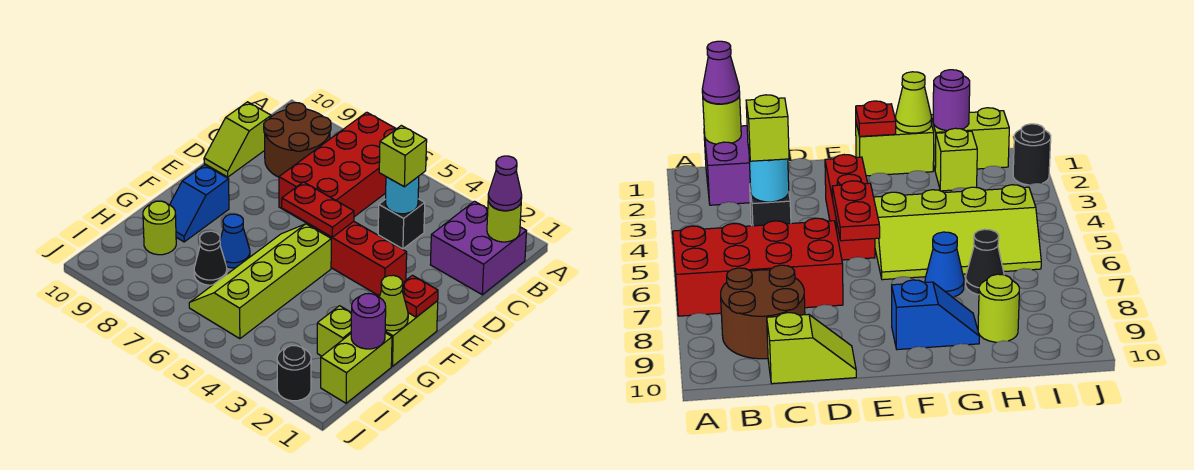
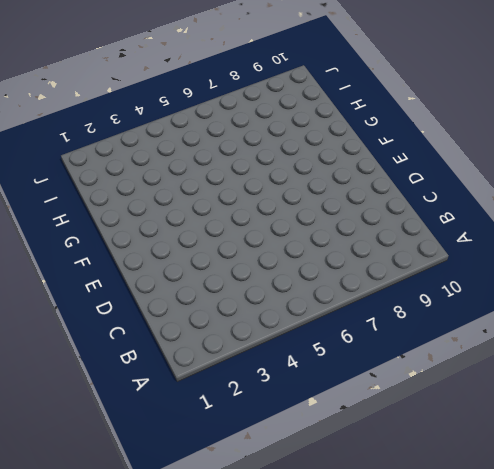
none -> red brick A6:D7 level 1
none -> purple brick B1:C2 level 1
none -> brown round brick B8:C9 level 1

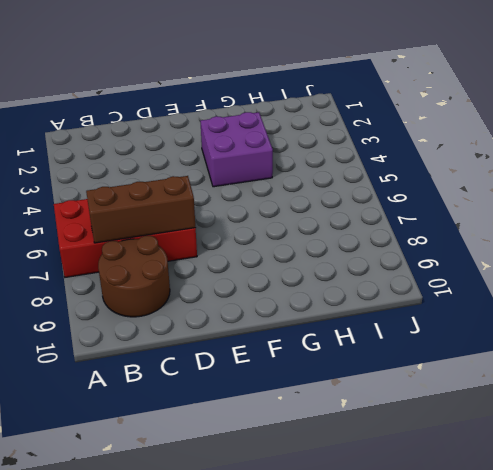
brown brick B7:D7 level 2 -> none
purple brick F3:G4 level 1 -> purple brick B1:C2 level 1
none -> black brick C4 level 1
none -> lime slope C10:D10 level 1 top C
none -> red brick E3:E5 level 1

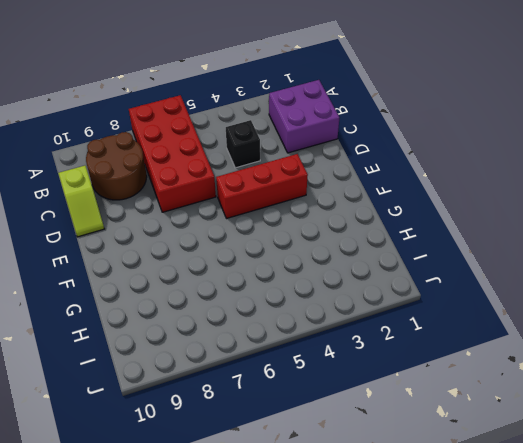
none -> lime brick F1:G1 level 1
none -> lime slope F5:I6 level 1 top 5
none -> blue slope F9:G9 level 1 top F

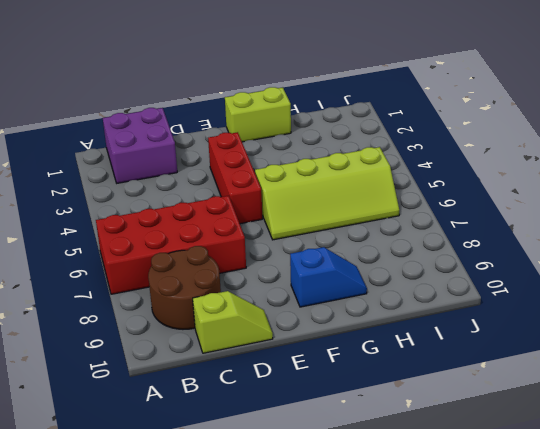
none -> black brick C4 level 1
none -> blue cone G7 level 1
none -> lime brick H1:I1 level 1

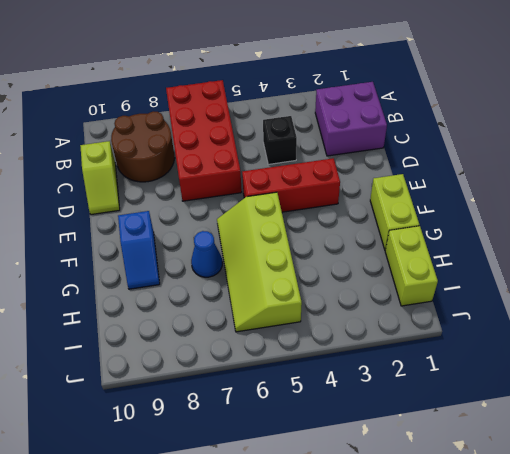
none -> lime brick H2 level 1
none -> black cone H7 level 1
none -> lime round brick H9 level 1

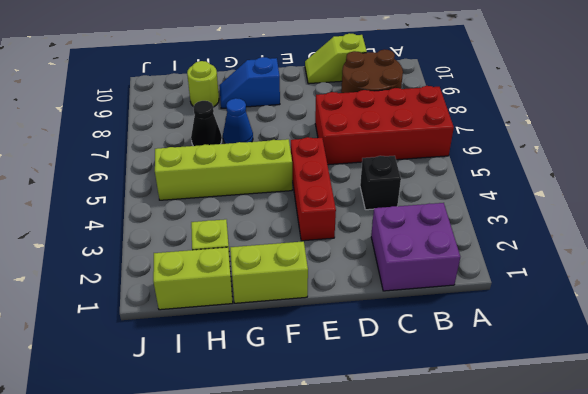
none -> black round brick J2 level 1
none -> lime round brick B1 level 2
none -> cyan round brick C4 level 2

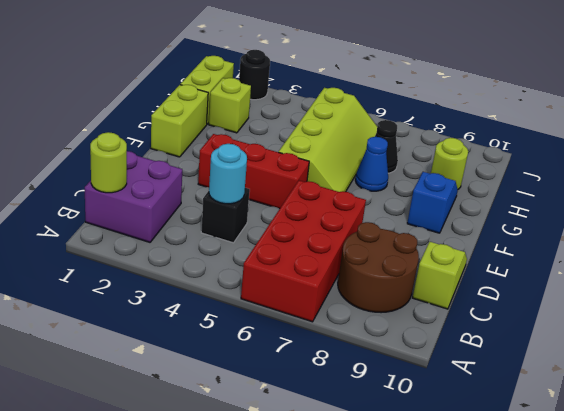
none -> red plate E5:E6 level 2
none -> red plate F1 level 2
none -> lime cone G1 level 2

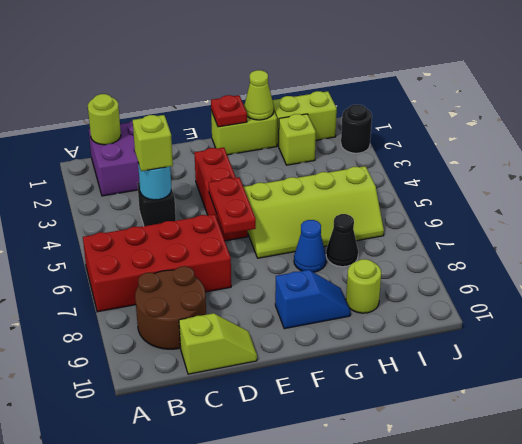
none -> purple round brick H1 level 2
none -> purple cone B1 level 3

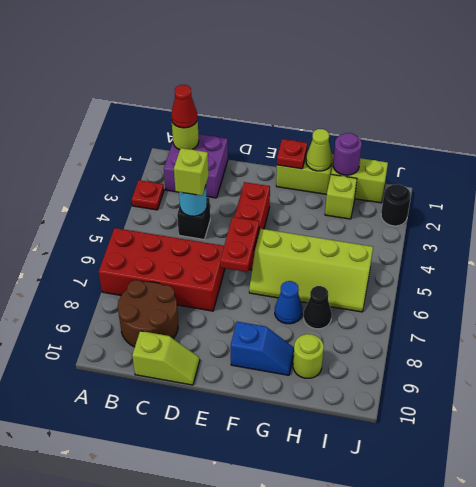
red plate A3 level 1 -> none
red cone B1 level 3 -> purple cone B1 level 3

